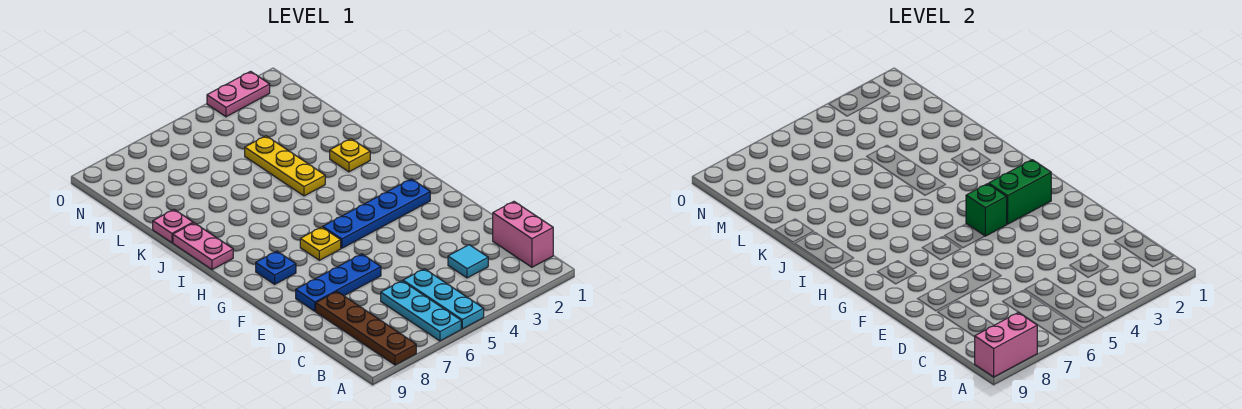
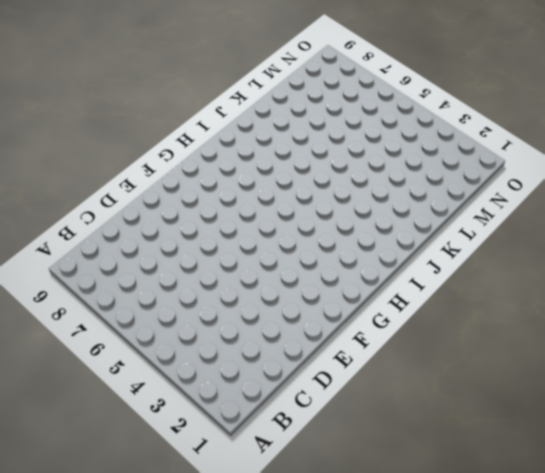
none -> cyan plate A5:C5 level 1
none -> cyan plate A6:C6 level 1
none -> brown plate A8:D8 level 1

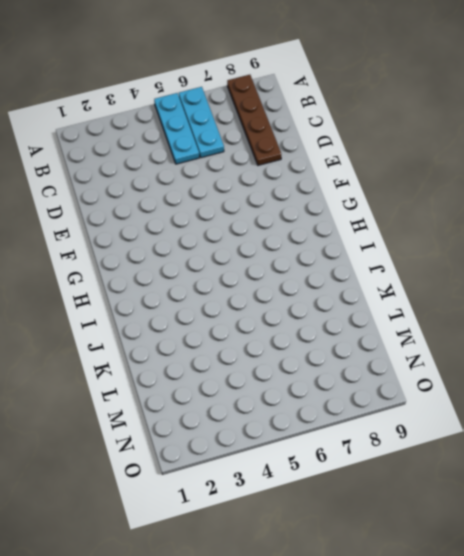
none -> pink brick B1:C1 level 1
none -> cyan tile C3 level 1
none -> blue plate E6:E8 level 1

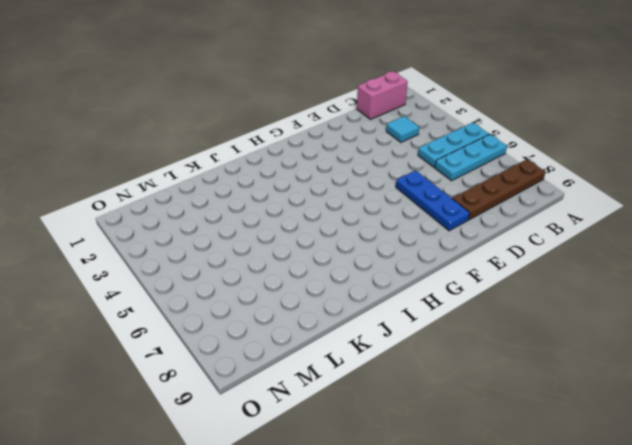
none -> blue plate G2:G5 level 1
none -> yellow plate G6 level 1
none -> blue plate G8 level 1

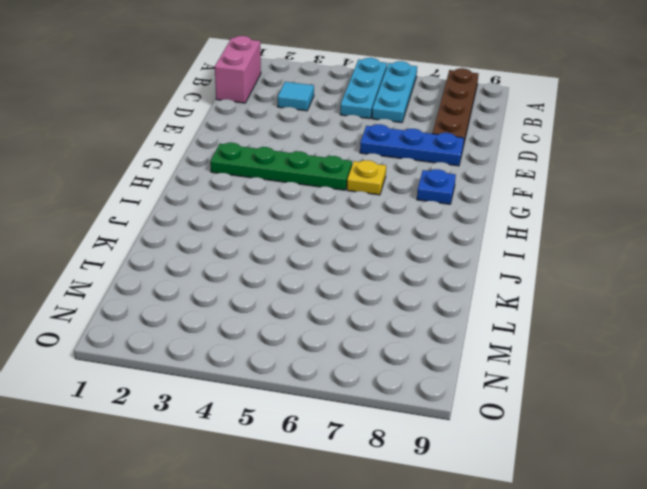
green plate G2:G5 level 1 -> blue plate G2:G5 level 1
none -> pink plate I9:J9 level 1
none -> yellow plate J2 level 1
none -> yellow plate J4:L4 level 1

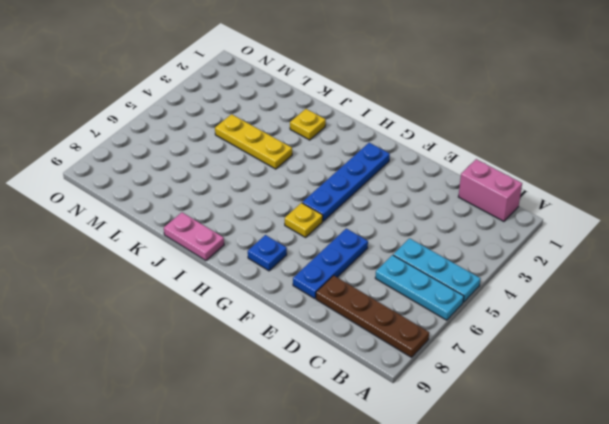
none -> cyan tile C3 level 1
none -> pink plate K9 level 1
none -> pink plate O2:O3 level 1

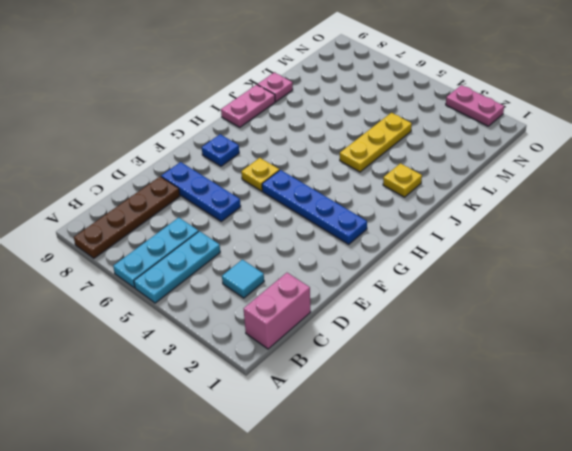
none -> pink brick A8:A9 level 2
none -> green brick G2:G3 level 2
none -> green brick G4 level 2

